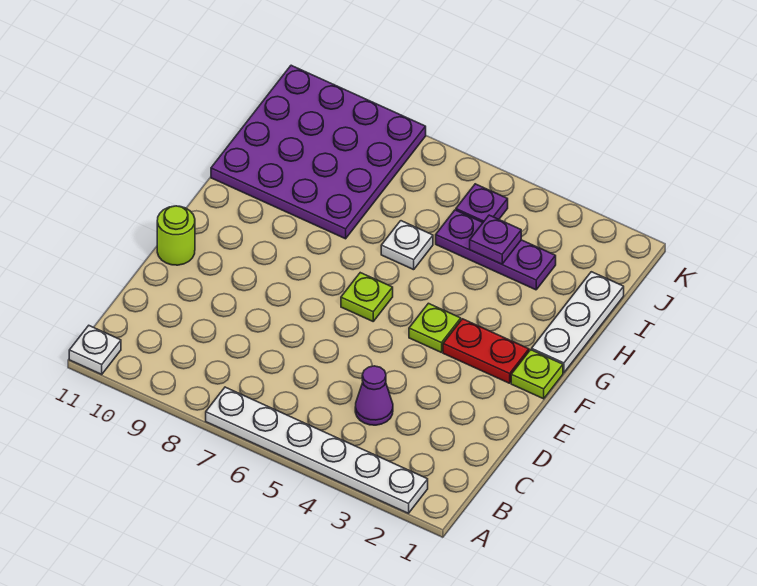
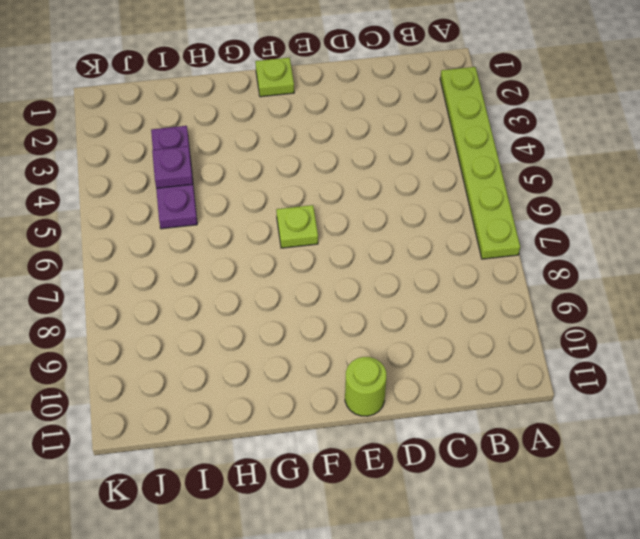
lime plate A2:A7 level 1 -> white plate A2:A7 level 1
none -> white plate A11 level 1
none -> purple cone C4 level 1
none -> red plate F2:F3 level 1

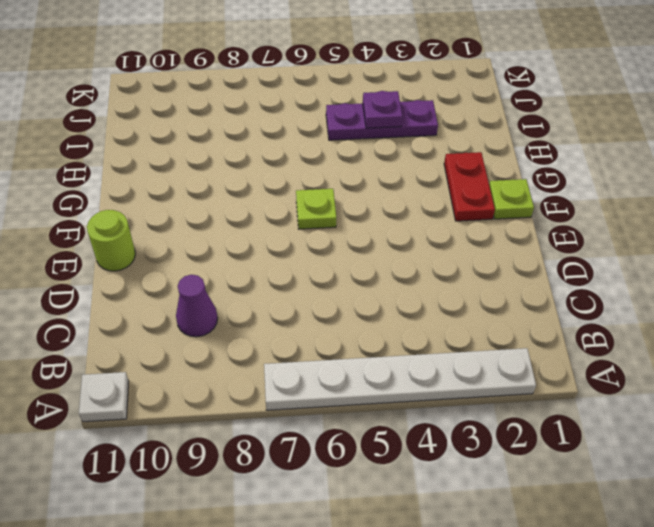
purple cone C9 level 1 -> purple cone C4 level 1
red plate F2:G2 level 1 -> red plate F2:F3 level 1
none -> lime plate F4 level 1
none -> white plate G1:I1 level 1
none -> white plate H6 level 1

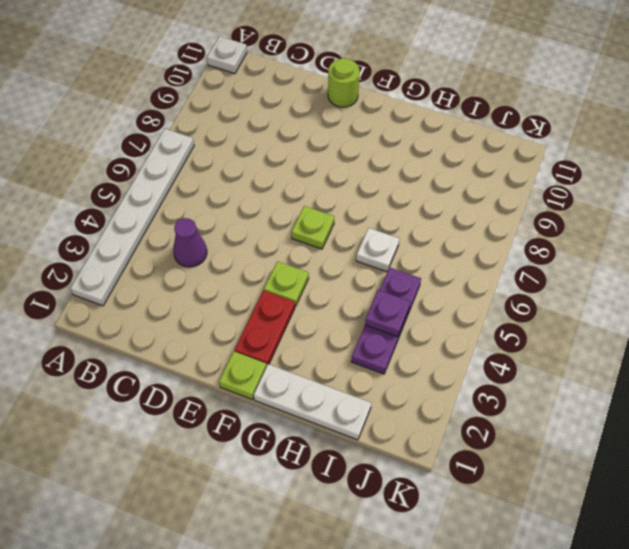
none -> purple plate H8:K11 level 1
none -> purple plate J5 level 1

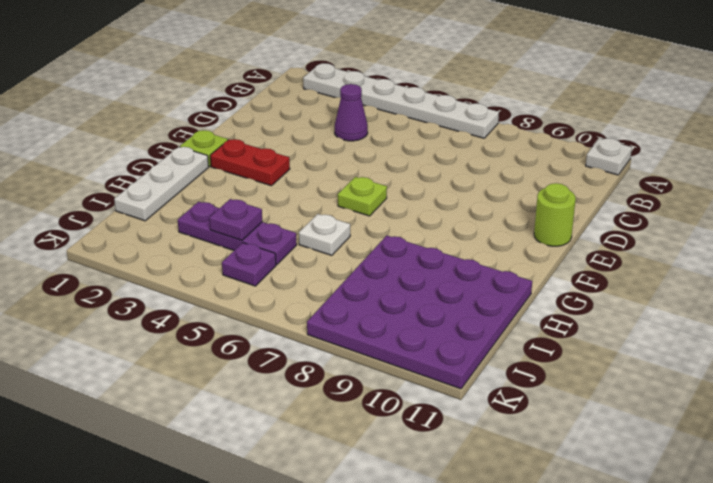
none -> lime plate F4 level 1

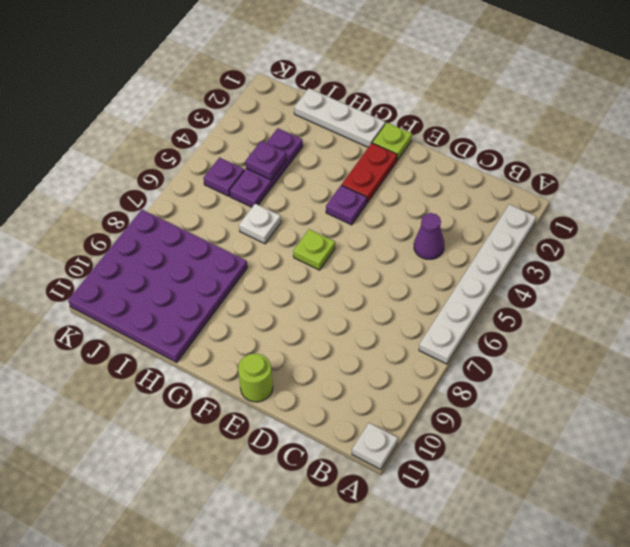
purple plate F4 level 1 -> lime plate F4 level 1

